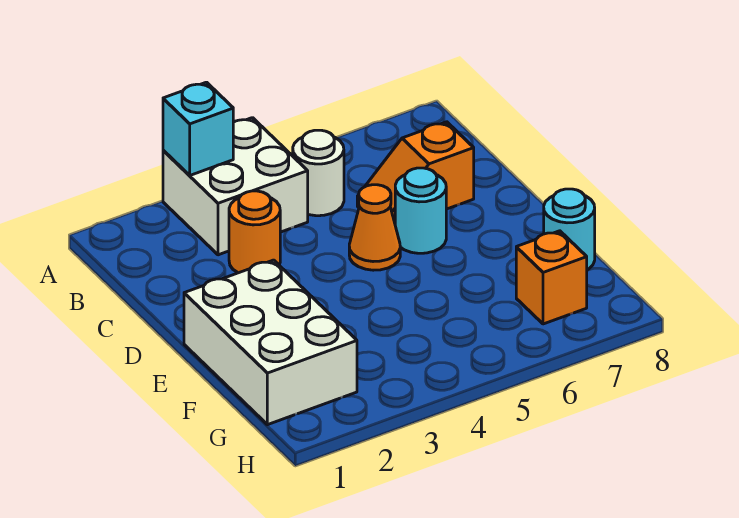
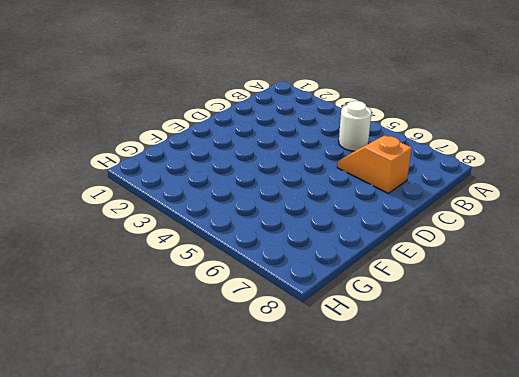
none -> white brick A3:B4 level 1
none -> orange round brick C3 level 1

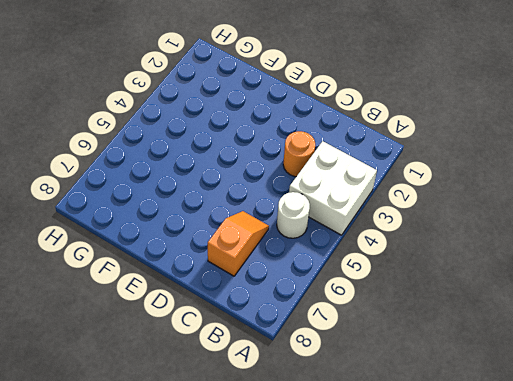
none -> orange cone D5 level 1
none -> cyan round brick D6 level 1

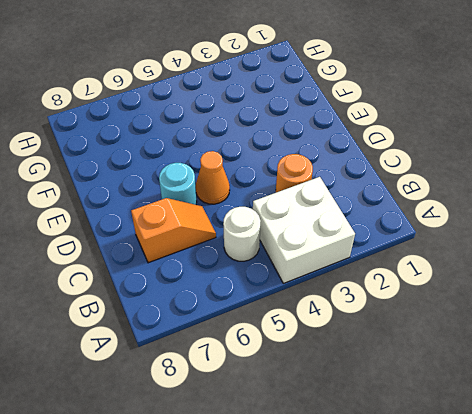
none -> white brick E1:G2 level 1
none -> cyan round brick F8 level 1

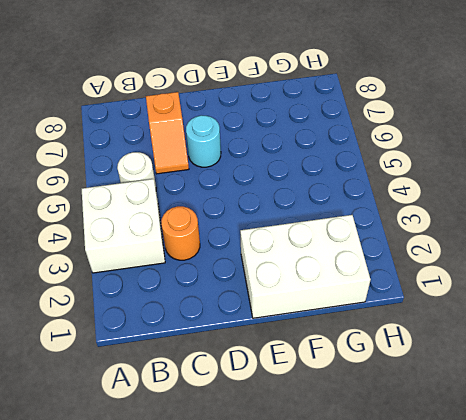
none -> orange cone D5 level 1
none -> cyan round brick F8 level 1

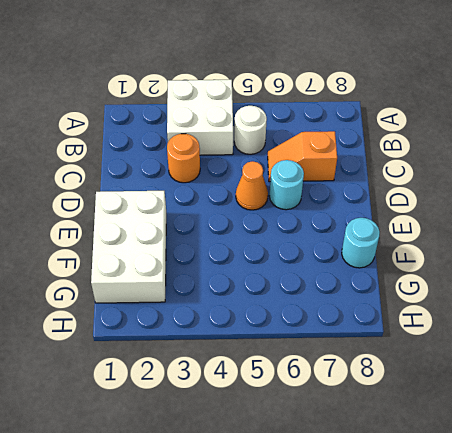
none -> orange brick G7 level 1
none -> cyan brick A3 level 2

